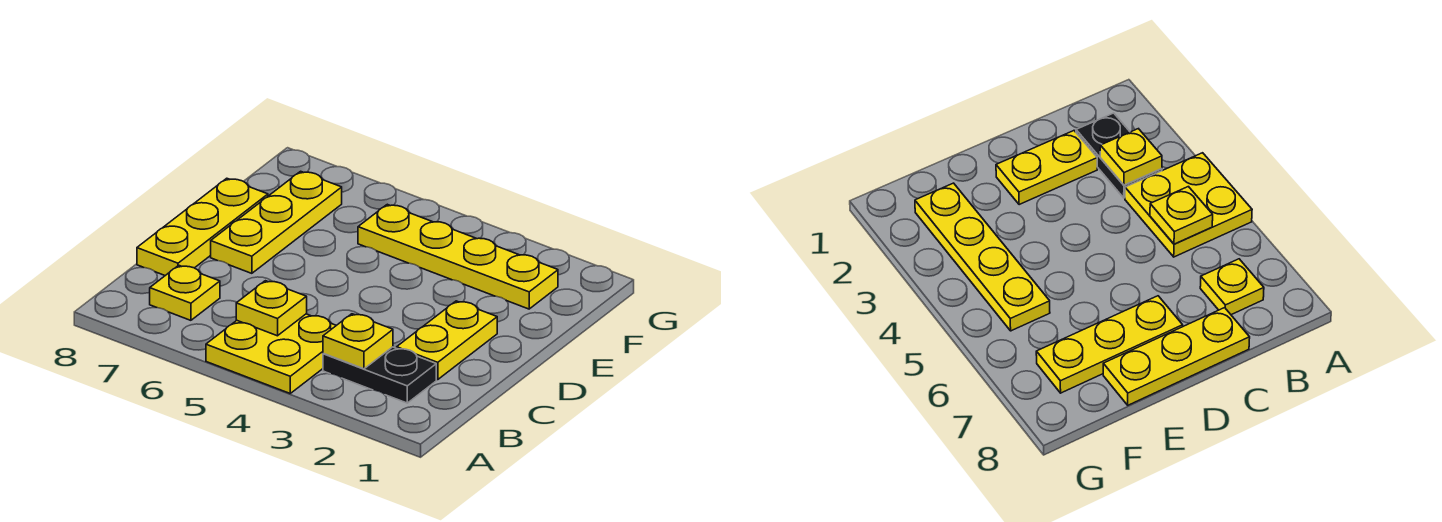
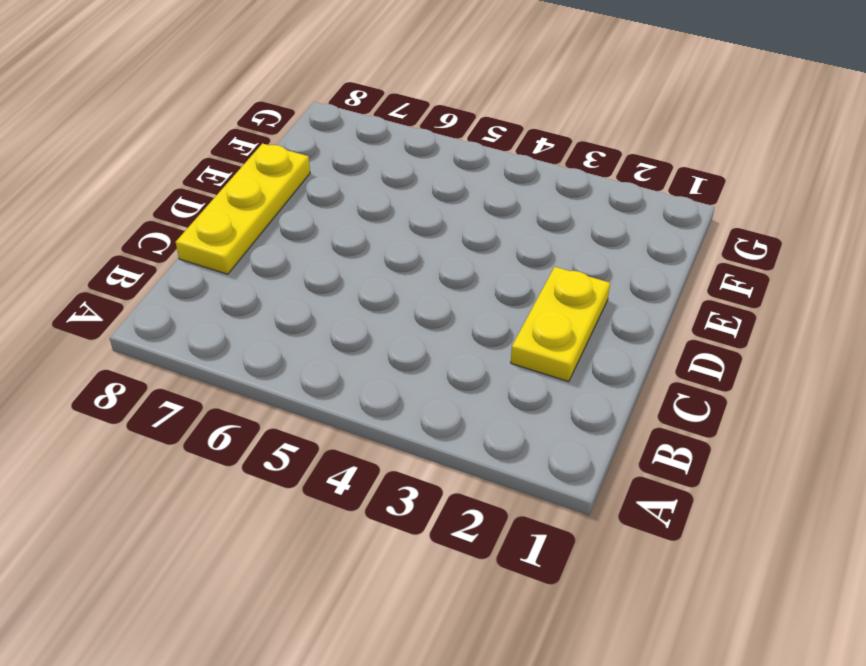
none -> yellow plate A4:B5 level 1
none -> black plate B2:B3 level 1

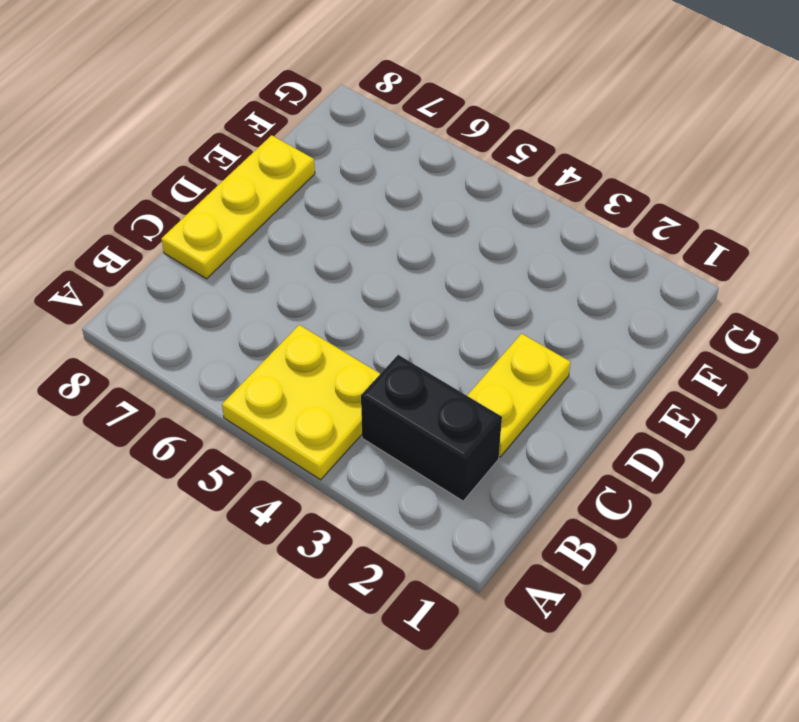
black brick B2:B3 level 1 -> black plate B2:B3 level 1
none -> yellow plate B7 level 1
none -> yellow plate D7:F7 level 1

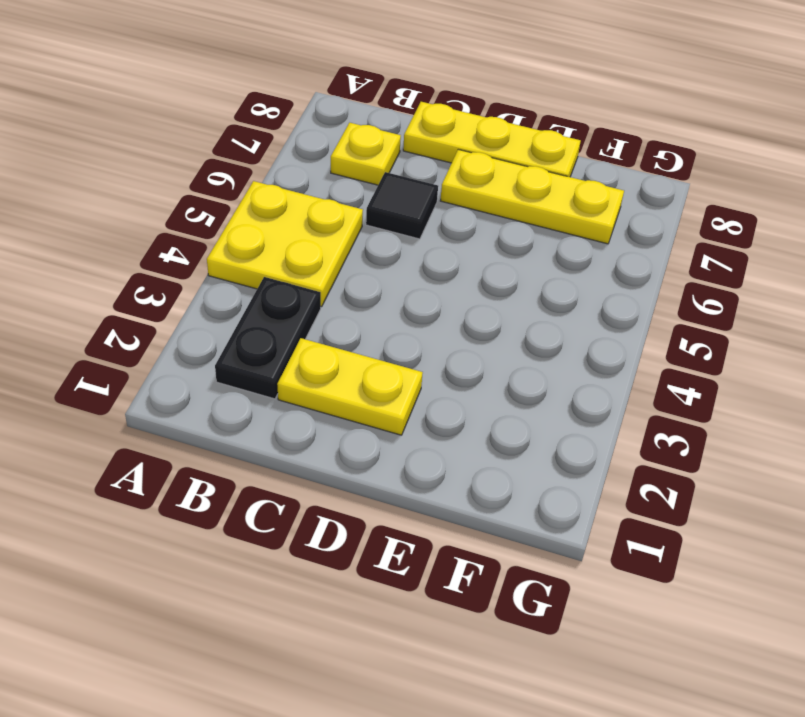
black tile C6 level 1 -> none
none -> yellow plate F2:F5 level 1
none -> yellow plate B3 level 2

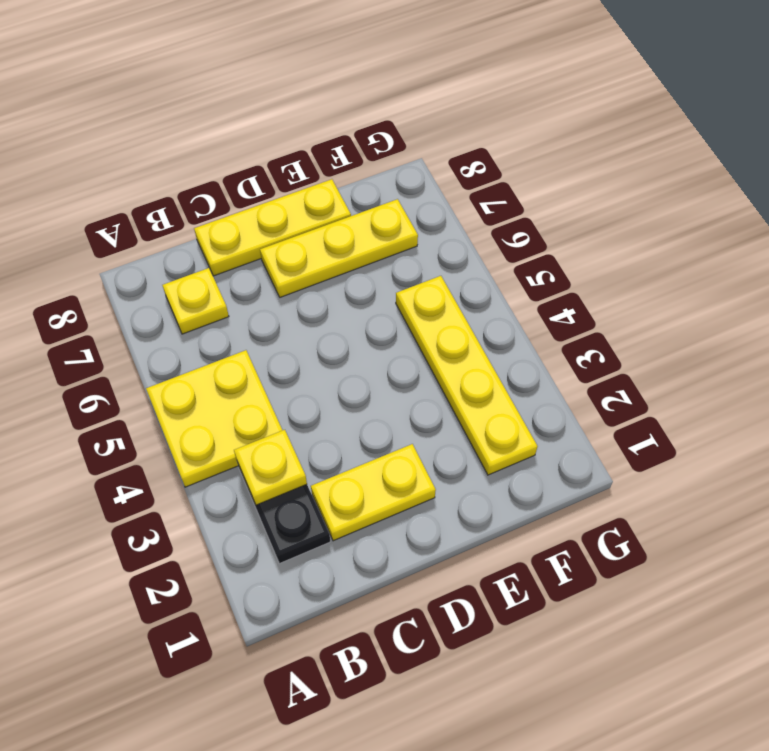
none -> yellow plate B5 level 2

